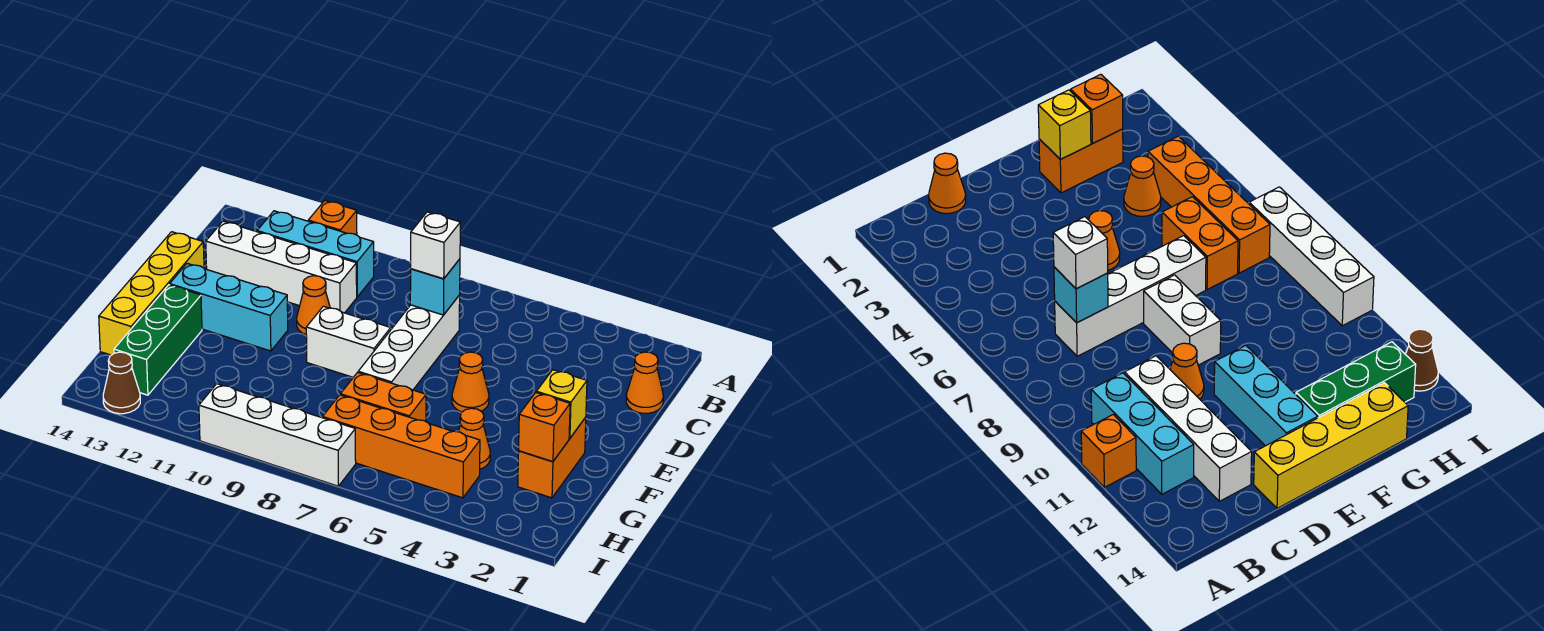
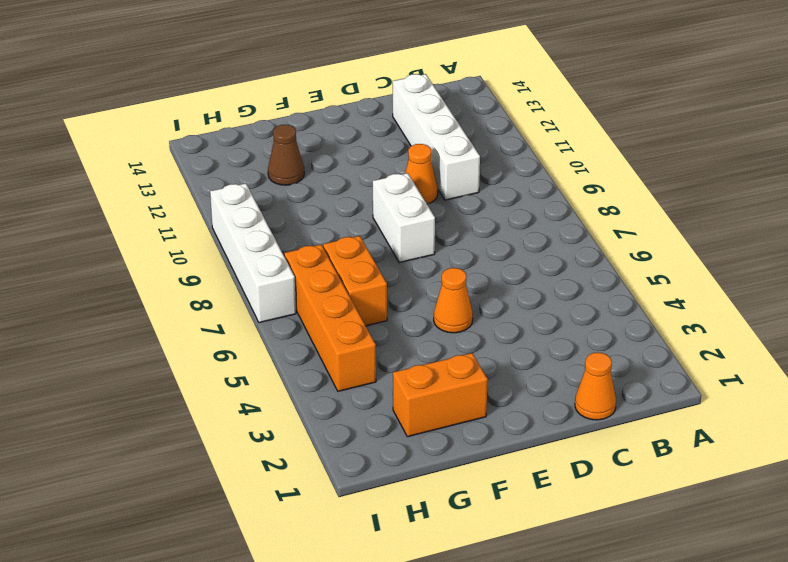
brown cone G12 level 1 -> brown cone I13 level 1
none -> orange brick A11 level 1
none -> cyan brick B10:B12 level 1
none -> white brick C7:F7 level 1

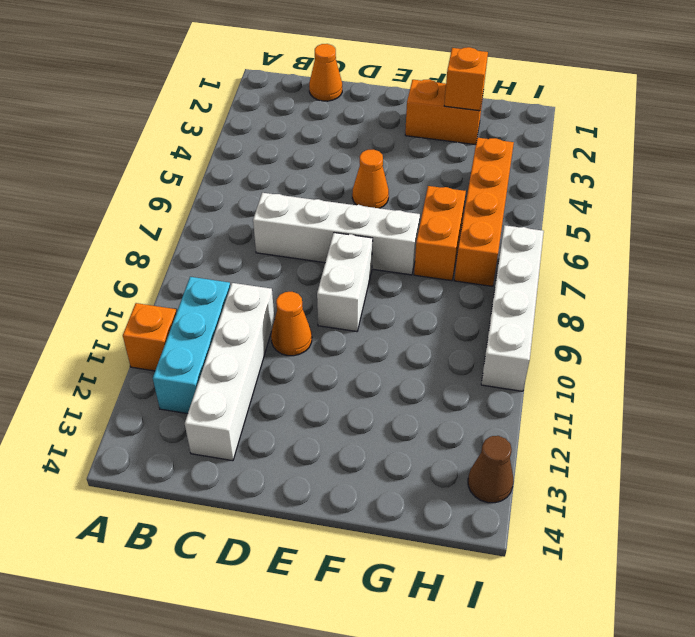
none -> yellow brick D14:G14 level 1
none -> cyan brick E11:E13 level 1
none -> green brick F13:H13 level 1

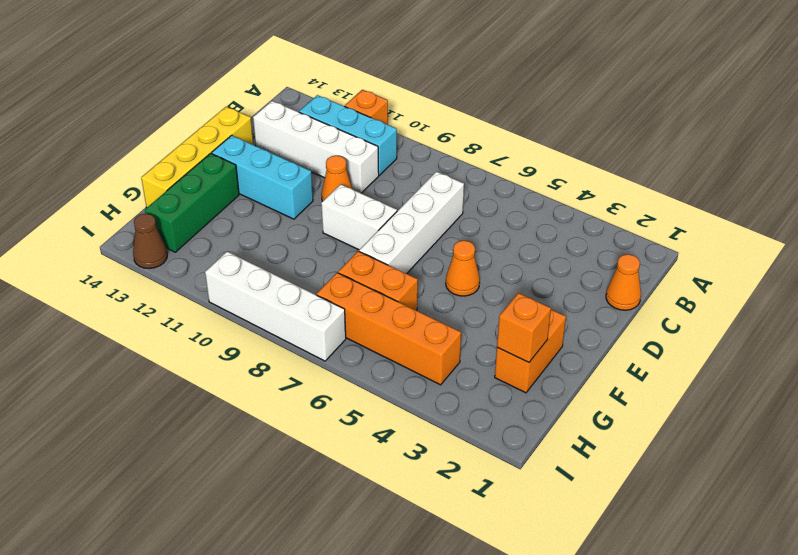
none -> orange cone G4 level 1
none -> cyan brick C7 level 2
none -> yellow brick F2 level 2

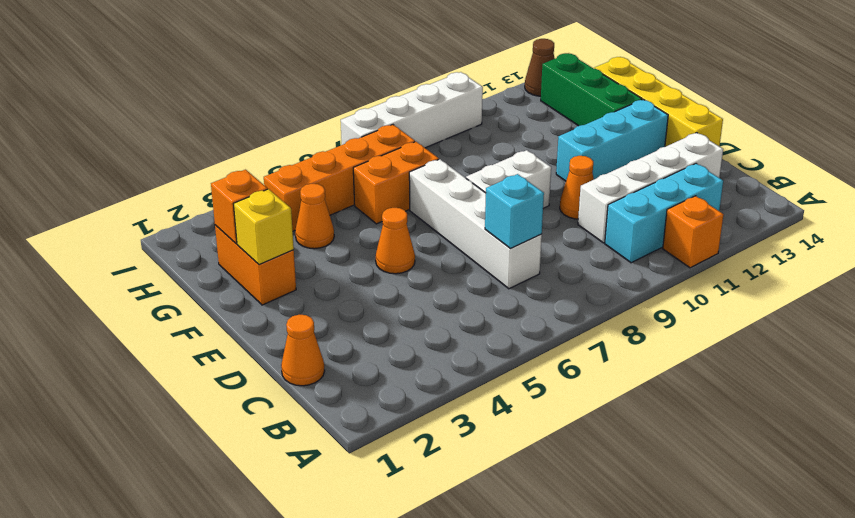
none -> white brick C7 level 3

